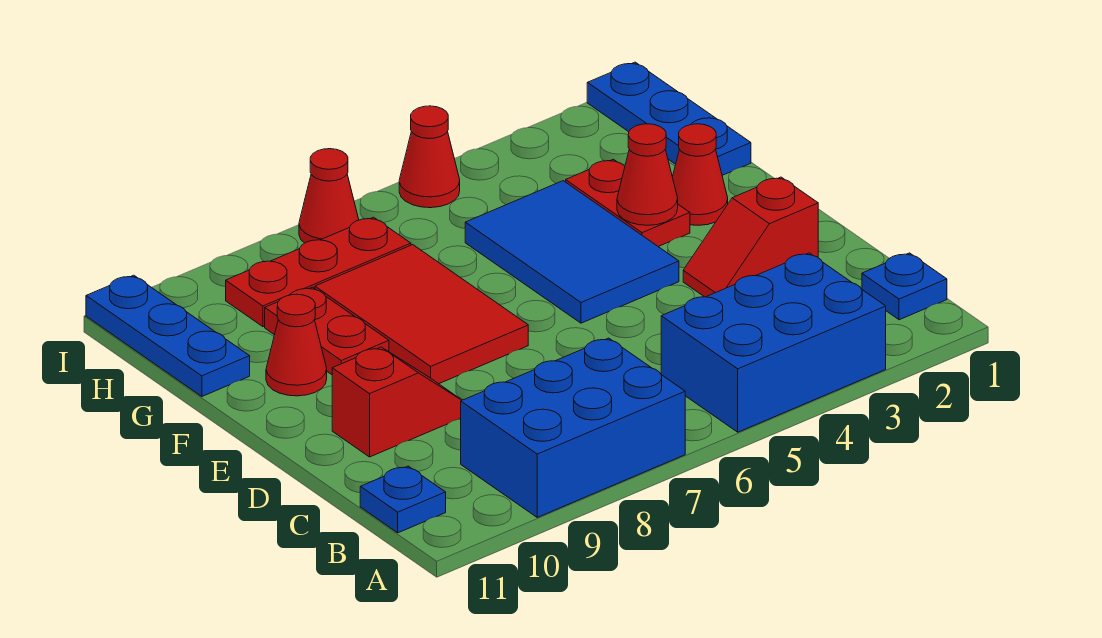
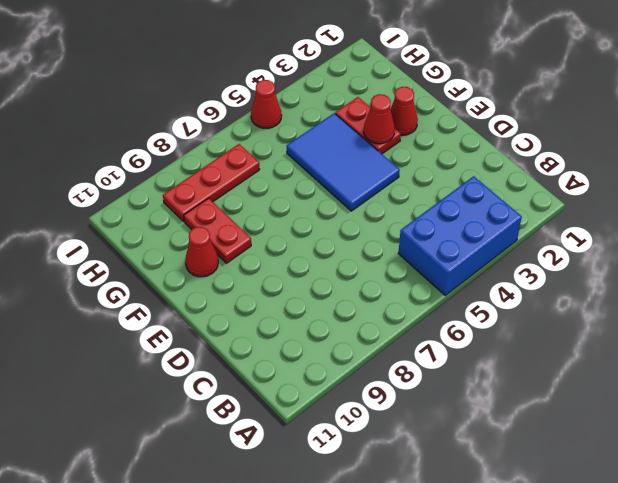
none -> blue brick A7:B9 level 1
none -> blue plate B1 level 1
none -> blue plate B11 level 1

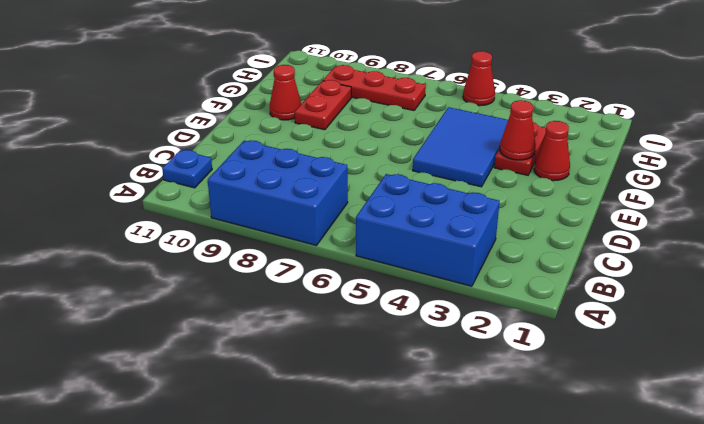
none -> blue plate B1 level 1
none -> red slope D2:D3 level 1 top 2
none -> red slope D9:D10 level 1 top 10

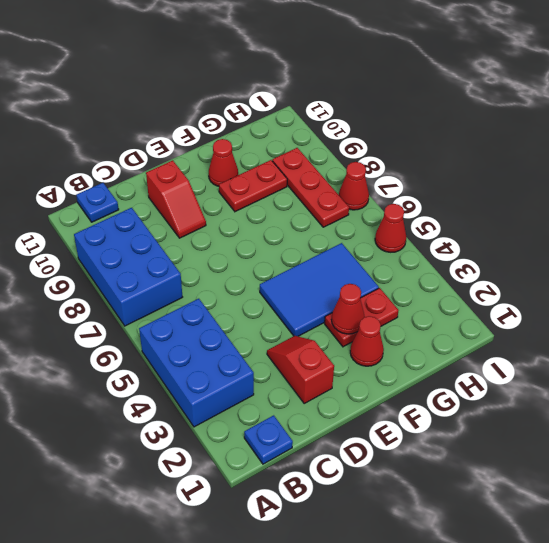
none -> red tile E7:G8 level 1
none -> blue plate G1:I1 level 1
none -> blue plate G11:I11 level 1

